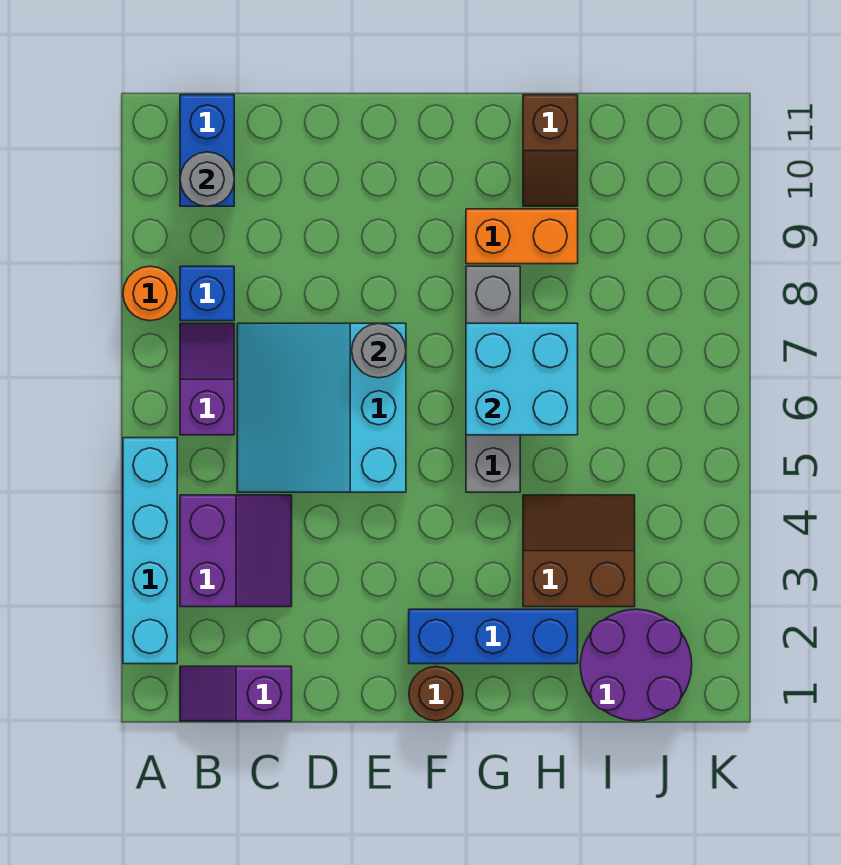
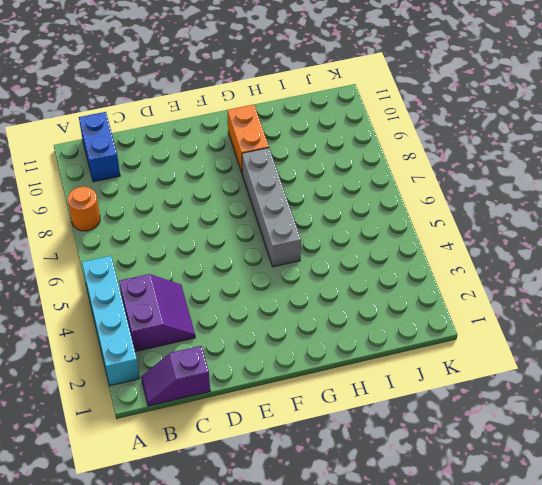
orange brick G9:G10 level 1 -> orange brick G9:H9 level 1
none -> purple slope B6:B7 level 1 top 6
none -> blue brick B8 level 1
none -> cyan slope C5:E7 level 1 top E

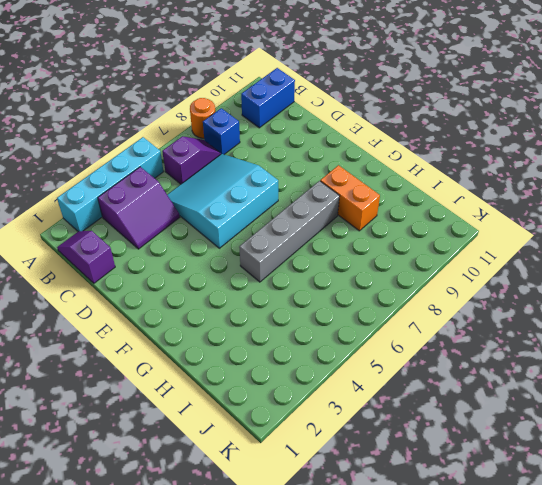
none -> brown round brick F1 level 1
none -> blue brick F2:H2 level 1
none -> brown slope H3:I4 level 1 top 3

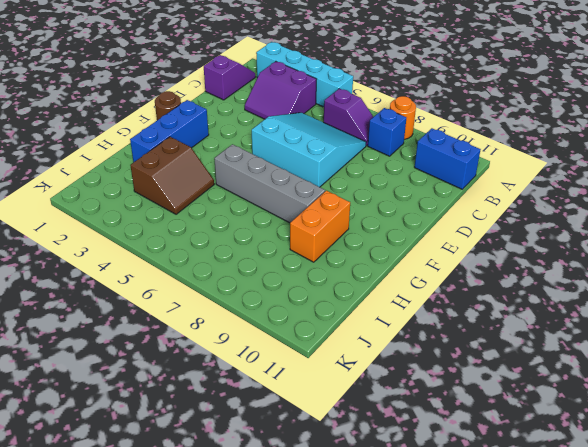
none -> brown slope H10:H11 level 1 top 11
none -> purple round brick I1:J2 level 1
none -> grey round brick B10 level 2

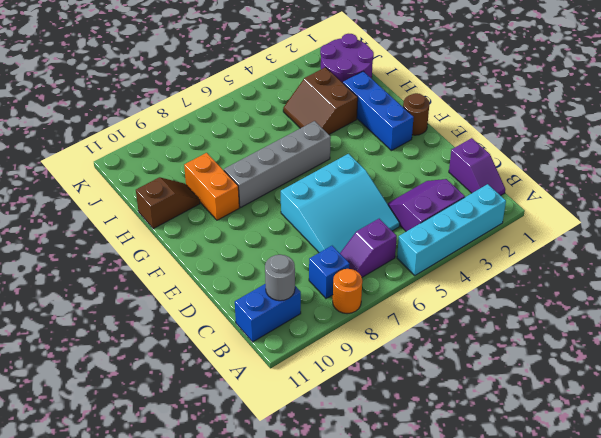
none -> grey round brick E7 level 2
none -> cyan brick G6:H7 level 2

